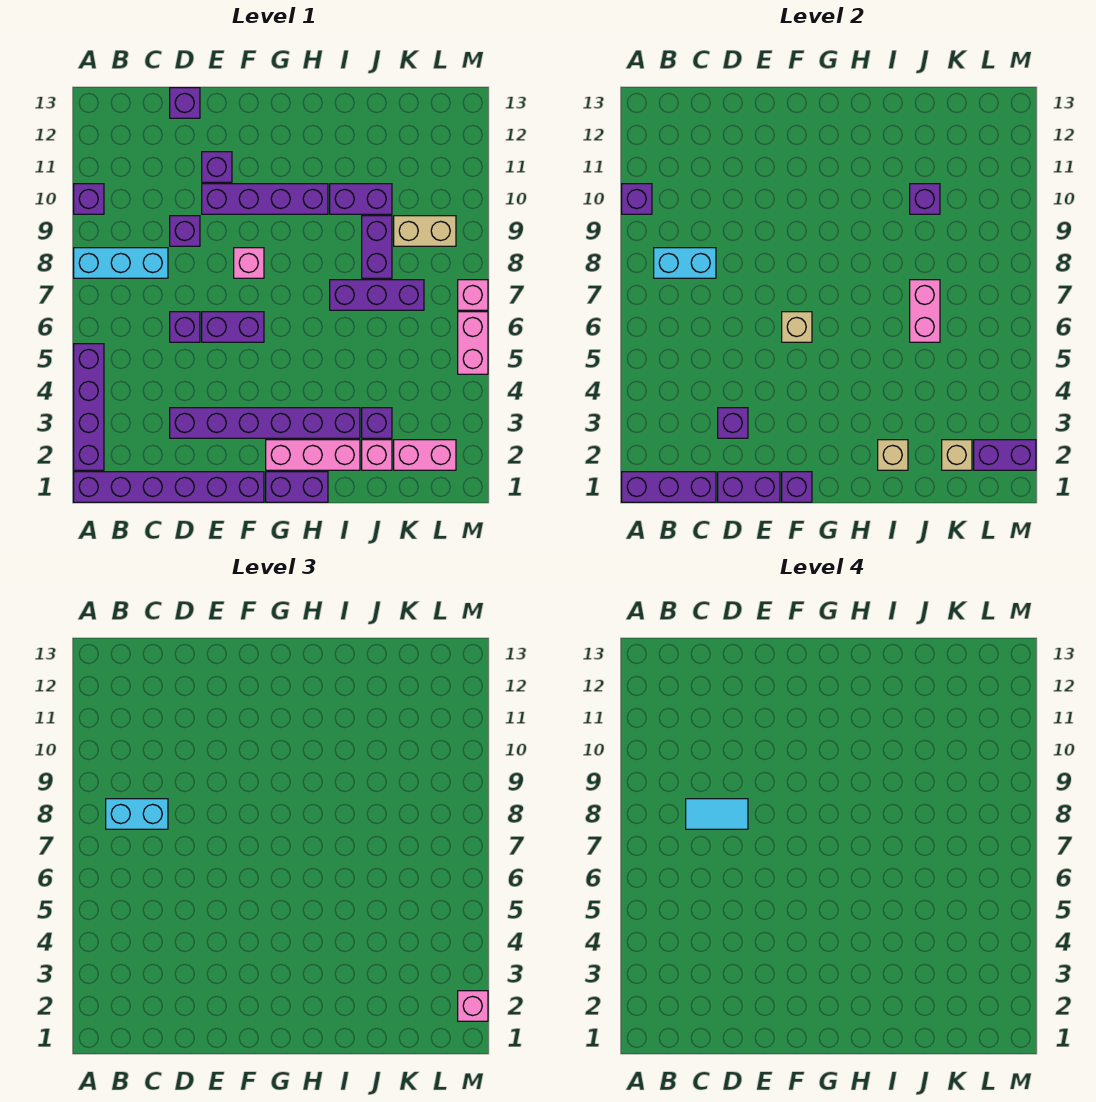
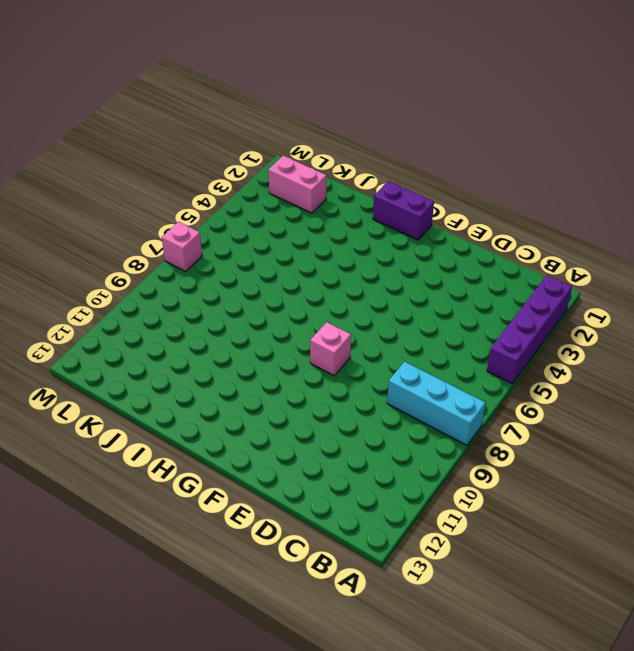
none -> purple brick A1:F1 level 1
none -> purple brick A10 level 1
none -> purple brick D3:I3 level 1
none -> purple brick D6 level 1

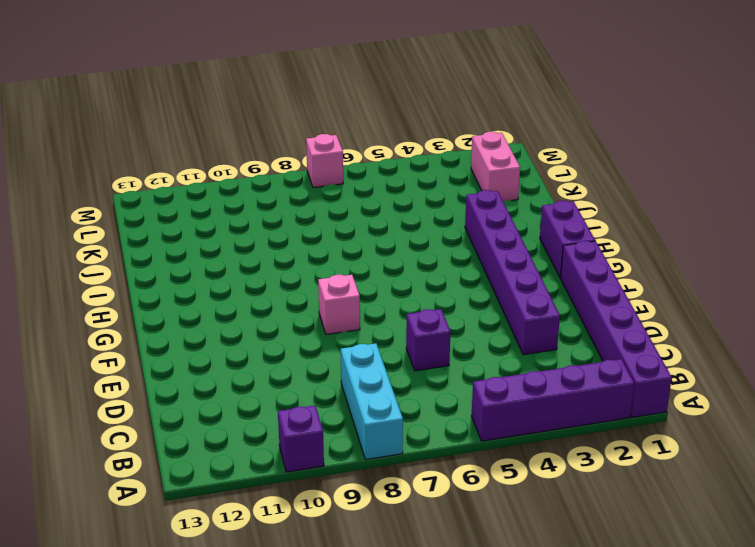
none -> purple brick D9 level 1
none -> purple brick D13 level 1
none -> purple brick E6:F6 level 1
none -> purple brick E10:H10 level 1

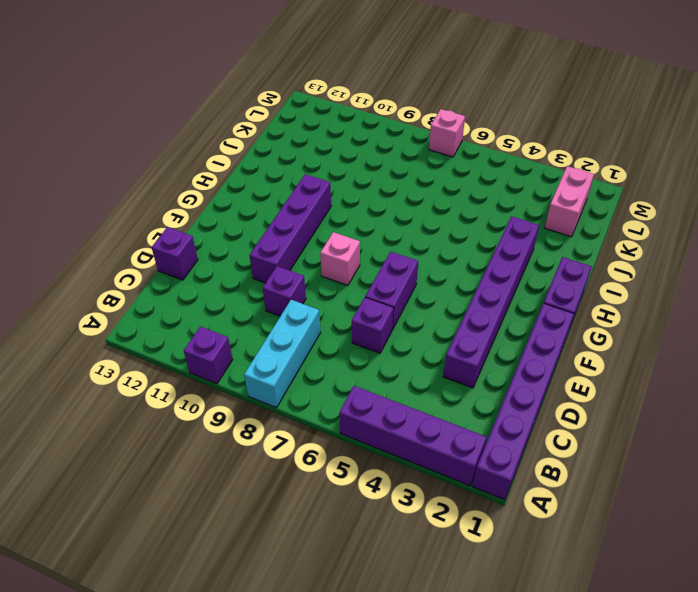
none -> purple brick E11 level 1
none -> pink brick G2:I2 level 1
none -> purple brick I7:K7 level 1
none -> purple brick I10:J10 level 1

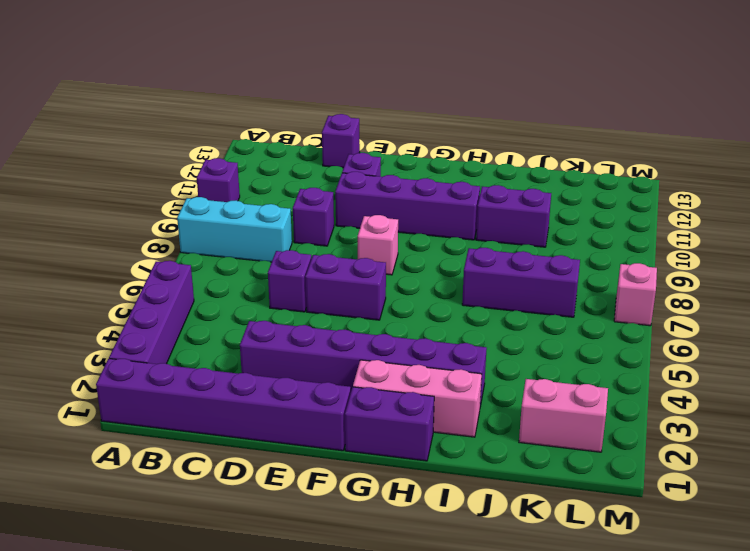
none -> pink brick J2 level 1
none -> purple brick J3 level 1
none -> purple brick J8:J9 level 1
none -> tan brick K9:L9 level 1

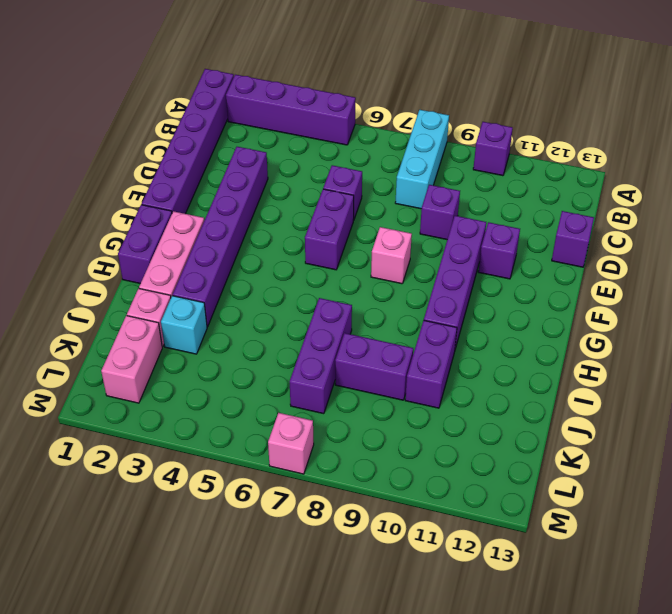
cyan brick J3 level 1 -> purple brick J3 level 1
none -> tan brick K9:L9 level 1
none -> pink brick M5:M6 level 1
none -> purple brick A1:C1 level 2
none -> purple brick A10 level 2

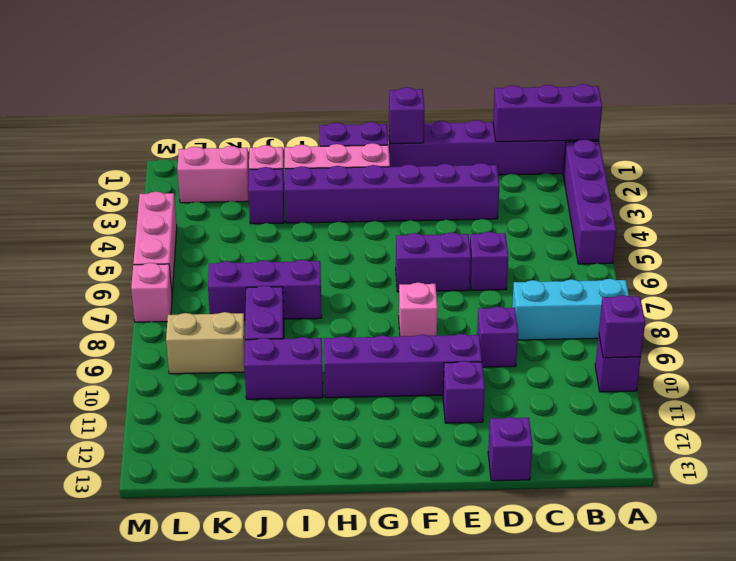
pink brick M4:M6 level 1 -> pink brick M5:M6 level 1
none -> cyan brick B8:C8 level 2
none -> purple brick D1:E1 level 2
none -> purple brick D3 level 2
none -> tan brick F6 level 2

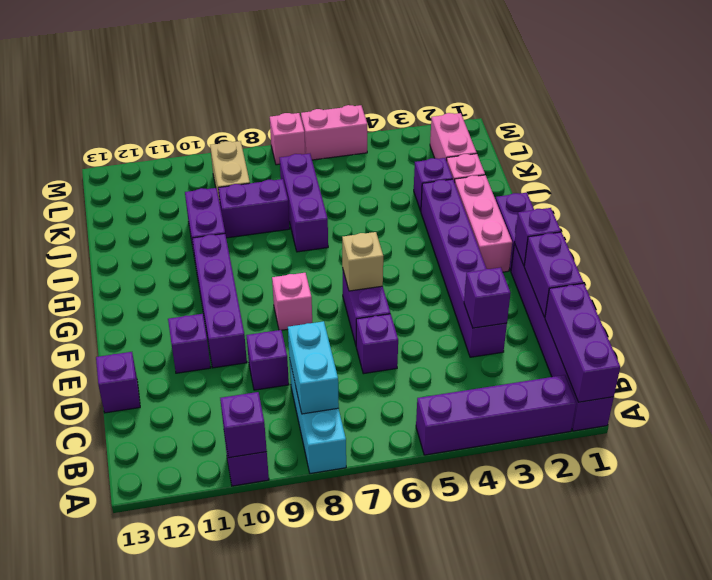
none -> tan brick I2 level 2
none -> pink brick J6:J7 level 2
none -> purple brick J10 level 2
none -> tan brick K2 level 2

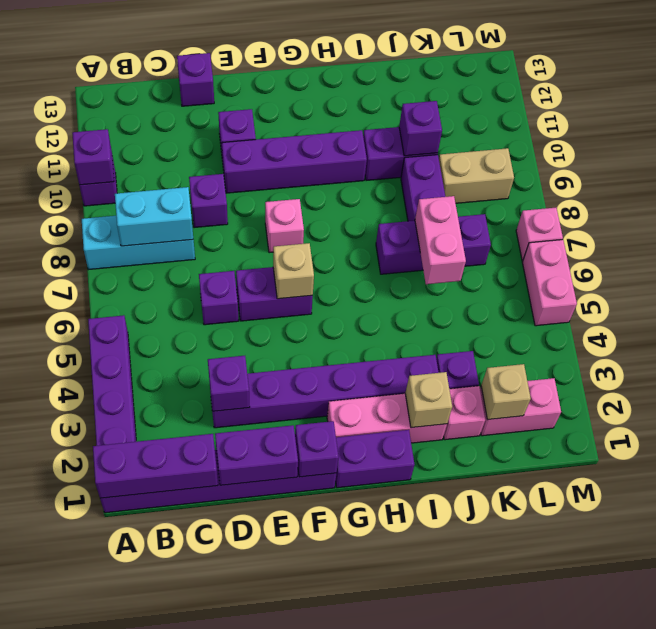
none -> purple brick L2:M2 level 2
none -> cyan brick B8:C8 level 3
none -> pink brick M2 level 3
none -> cyan tile C8:D8 level 4

